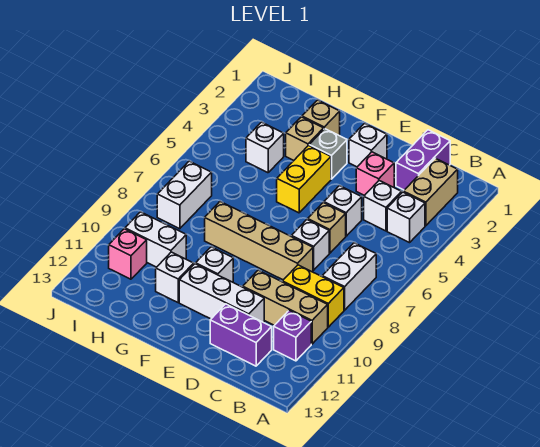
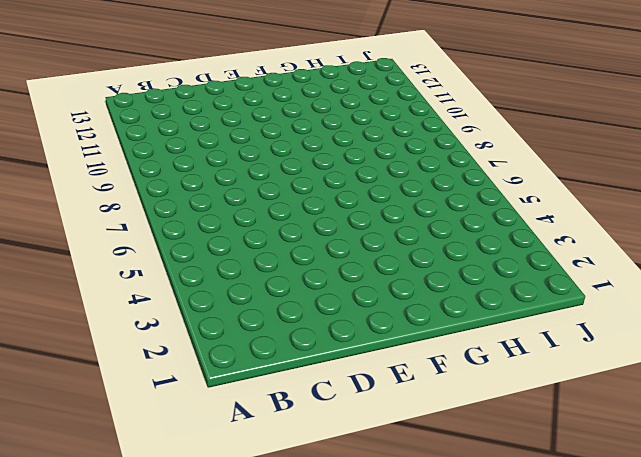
none -> tan brick B2:B3 level 1
none -> white brick B4 level 1
none -> white brick B7:B8 level 1

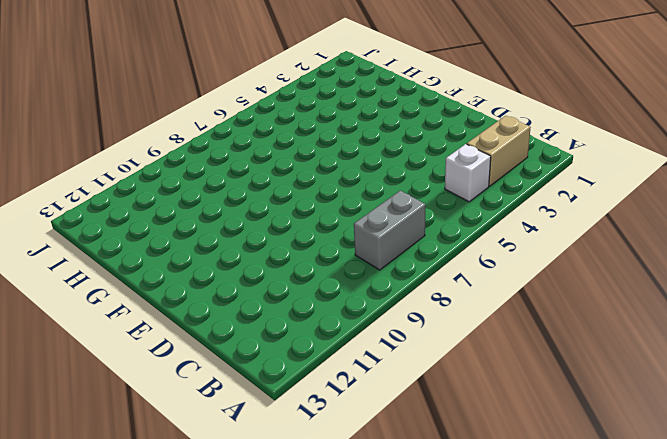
grey brick B7:B8 level 1 -> white brick B7:B8 level 1
none -> yellow brick B9:C9 level 1
none -> tan brick B10:D10 level 1
none -> purple brick B11 level 1

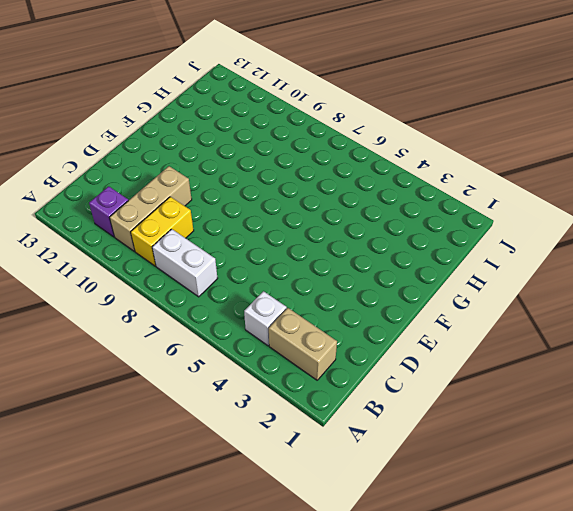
none -> purple brick C1:C2 level 1
none -> white brick C4 level 1
none -> purple brick C12:D12 level 1

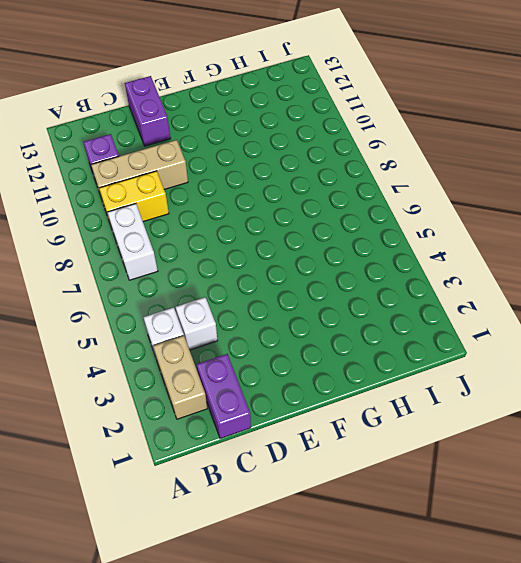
purple brick D12:D13 level 1 -> purple brick C12:D12 level 1
none -> pink brick D3 level 1
none -> white brick D5 level 1
none -> tan brick D6 level 1

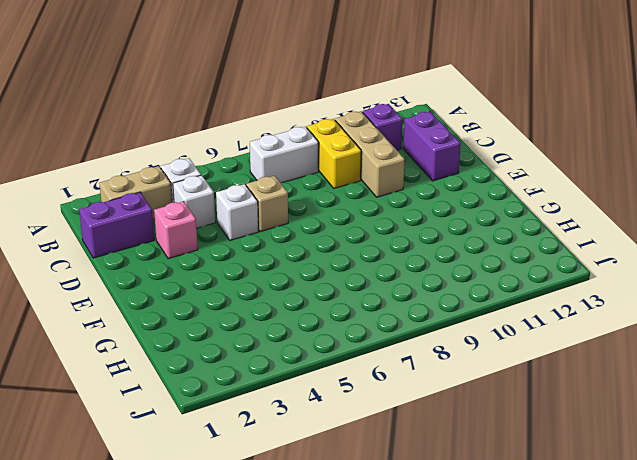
none -> white brick D7 level 1
none -> tan brick D8:G8 level 1
none -> white brick D11:F11 level 1

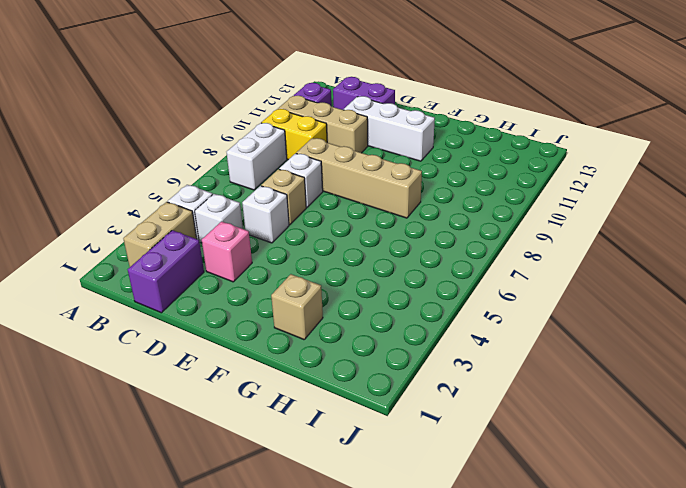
none -> white brick E2 level 1
none -> grey brick F3 level 1
none -> yellow brick F4:F5 level 1

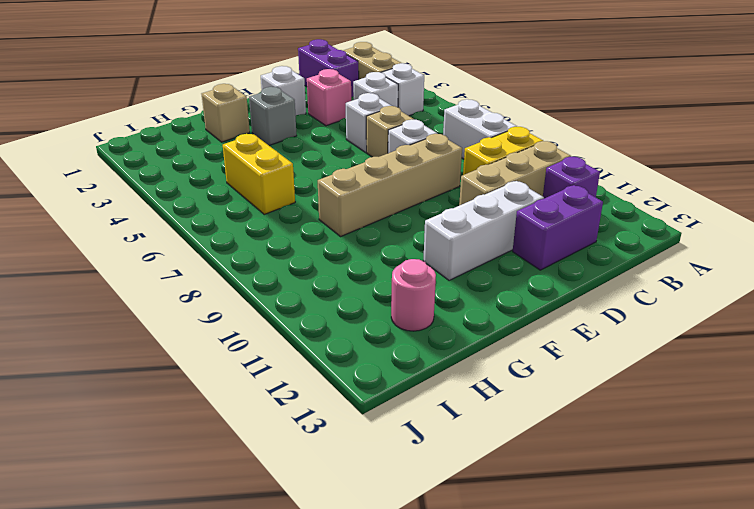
yellow brick H5:H6 level 1 -> yellow brick F4:F5 level 1
pink round brick H12 level 1 -> none
none -> white brick F10 level 1
none -> tan brick G3 level 1
none -> white brick G11 level 1

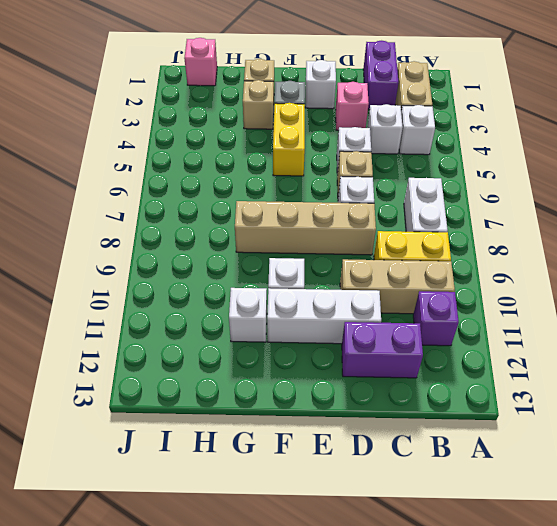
pink brick I1 level 1 -> pink brick I11 level 1
none -> white brick H4 level 1
none -> white brick H10:I10 level 1
none -> white brick I7:I8 level 1

